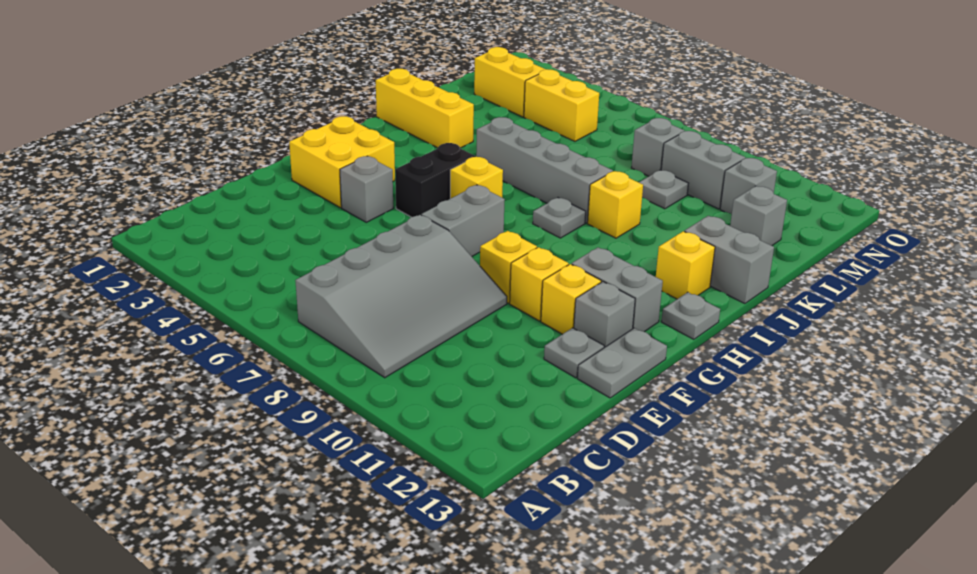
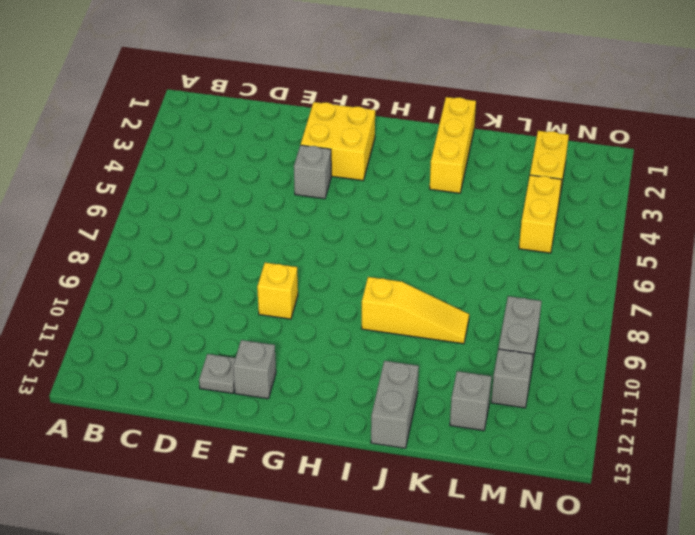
yellow slope I9:K9 level 1 top I -> yellow brick J9 level 1
none -> grey slope B7:E9 level 1 top 7
none -> grey plate E13:F13 level 1
none -> grey brick F7:G7 level 1

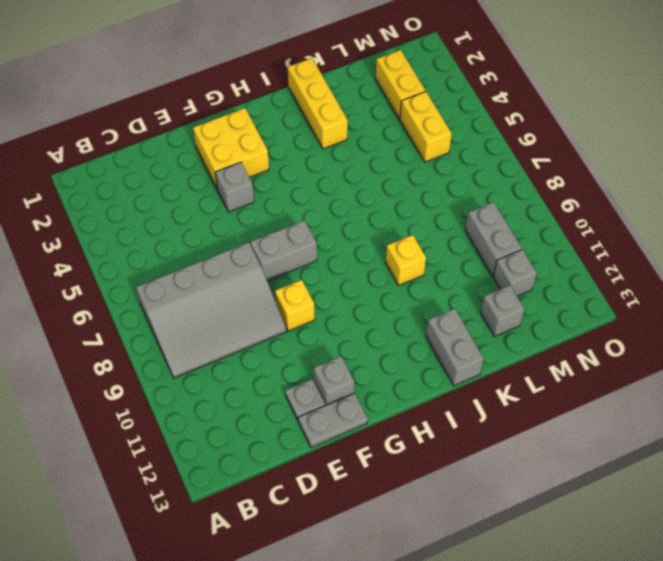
none -> yellow brick F10 level 1
none -> yellow brick F11 level 1
none -> black brick G5:H5 level 1

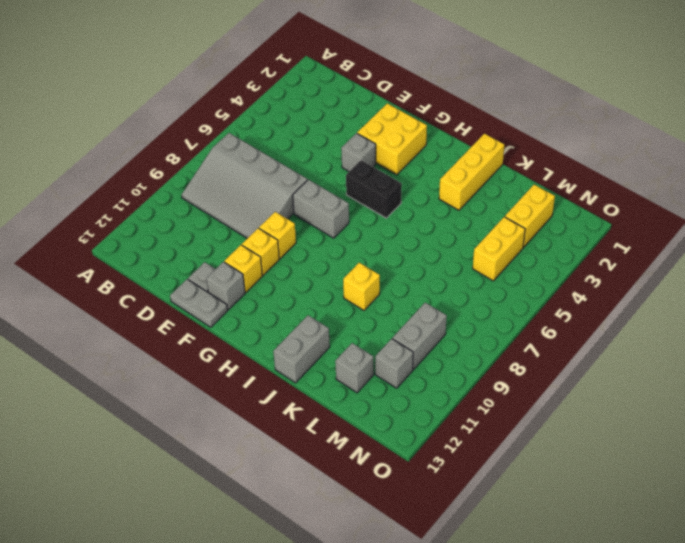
none -> grey brick G11:G12 level 1
none -> yellow brick H6 level 1
none -> grey plate H13 level 1

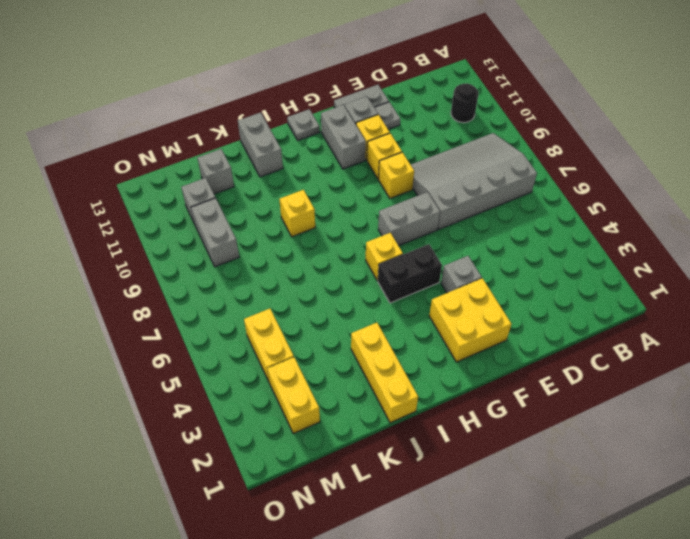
black round brick B11 level 1 -> none
none -> grey plate I8 level 1
none -> yellow brick I12 level 1
none -> grey brick J5:J8 level 1

